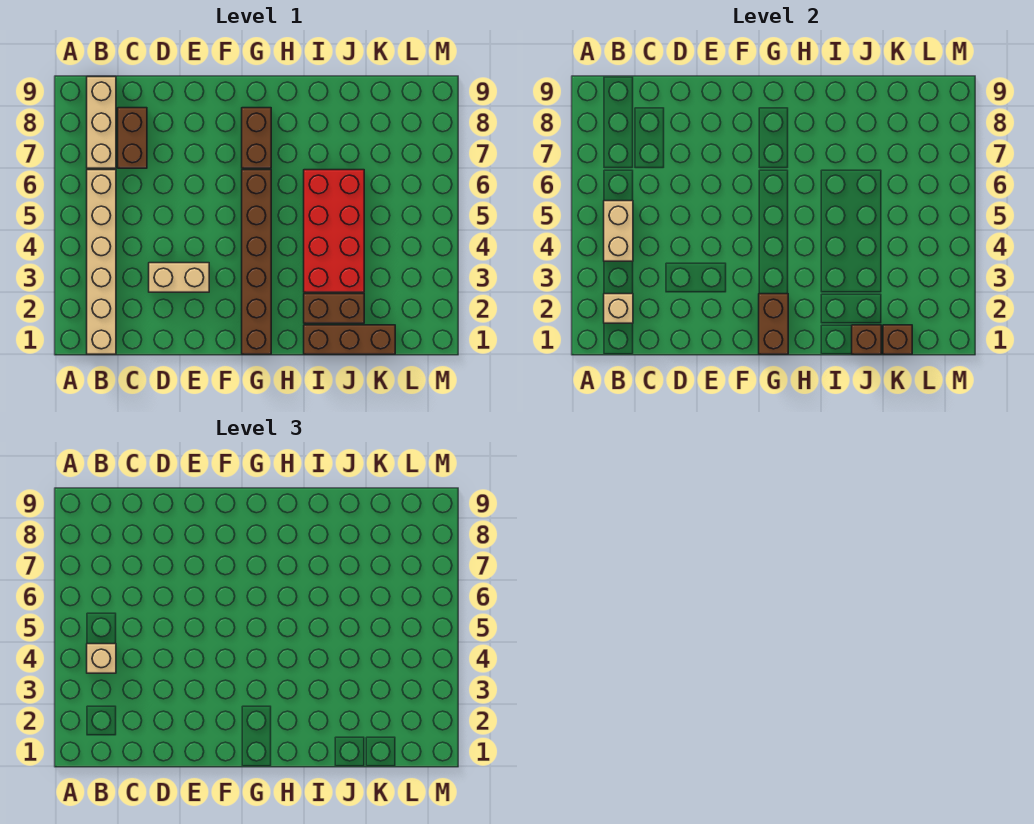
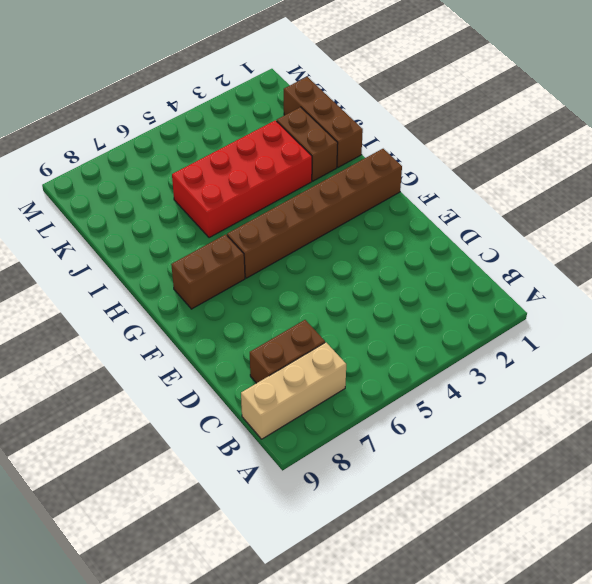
none -> tan brick B1:B6 level 1
none -> tan brick D3:E3 level 1
none -> tan brick B2 level 2

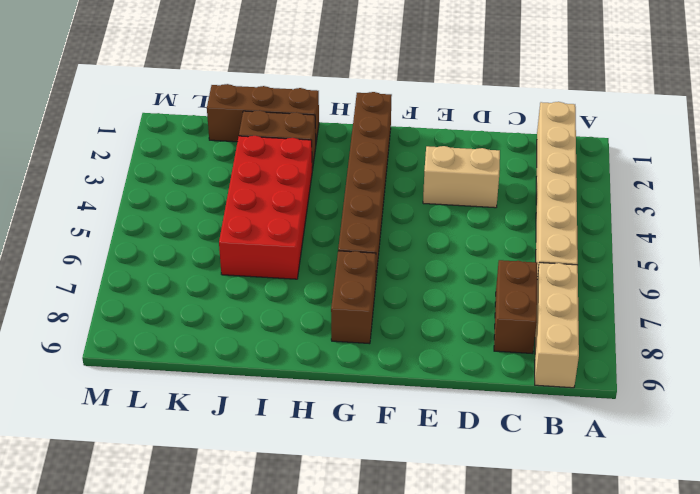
none -> tan brick B2 level 2
none -> tan brick B4:B5 level 2
none -> brown brick G1:G2 level 2

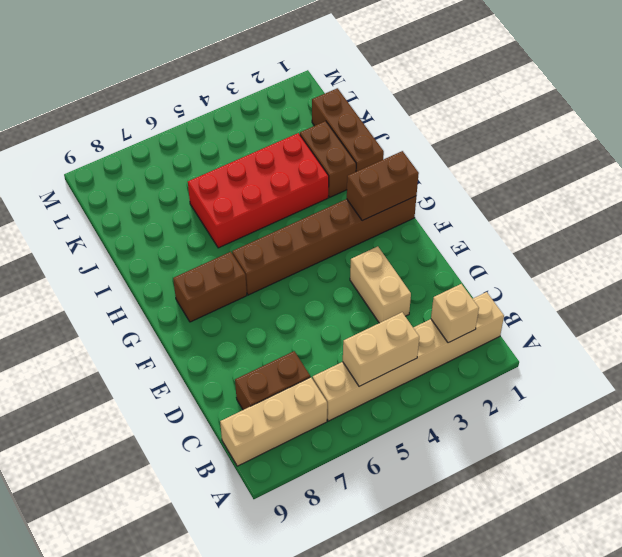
none -> brown brick J1 level 2
none -> brown brick K1 level 2
none -> tan brick B4 level 3

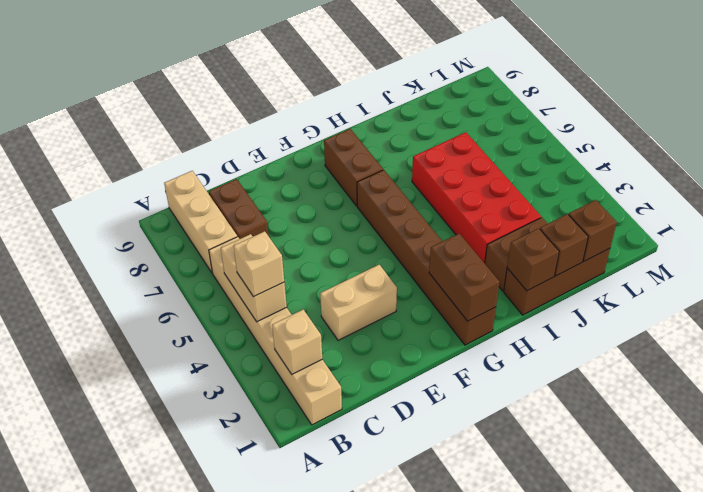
brown brick I1 level 2 -> none

